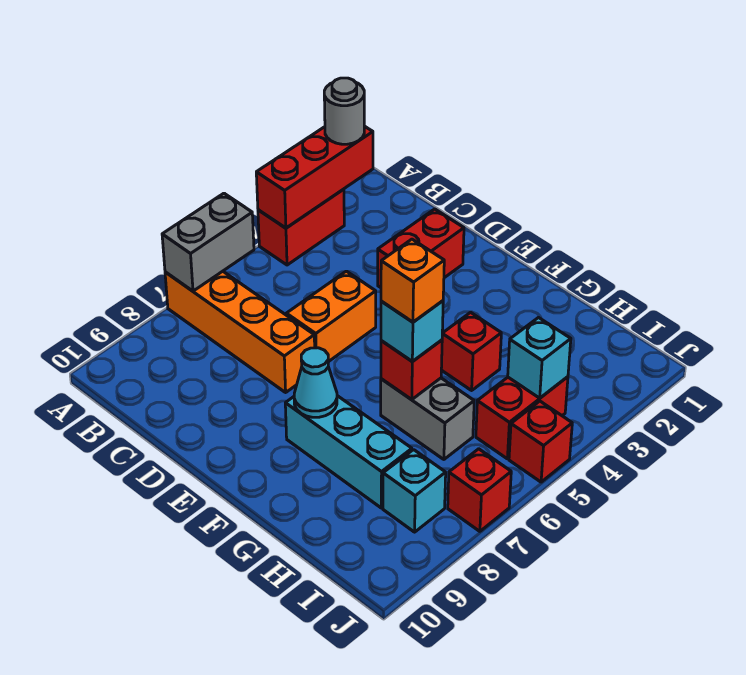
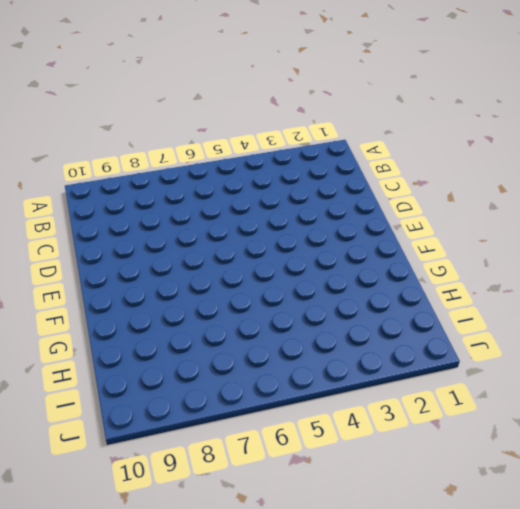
none -> red brick A3:A4 level 1
none -> orange brick A7:D7 level 1
none -> red brick D2:D3 level 1

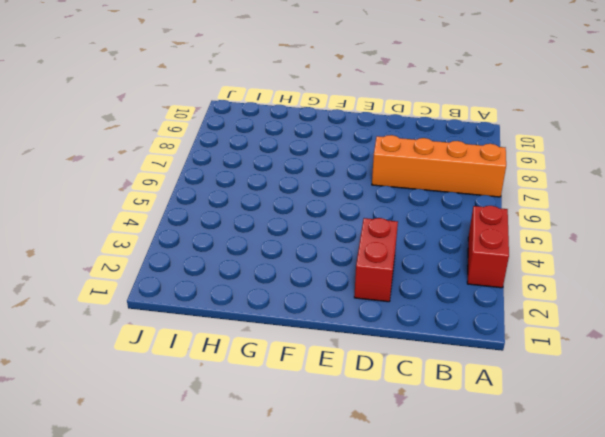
none -> orange brick D5:D6 level 1
none -> cyan brick F8:H8 level 1
none -> red brick G4 level 1

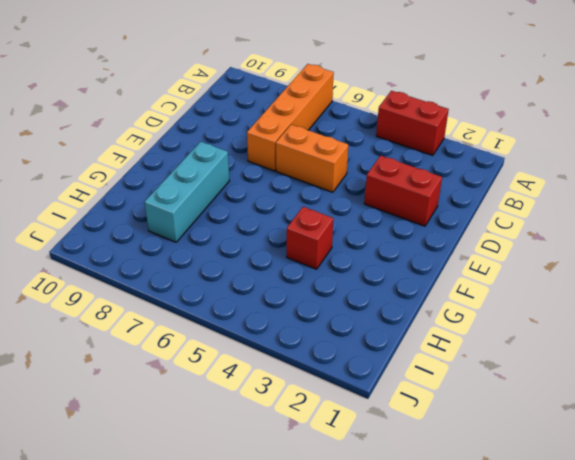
none -> grey brick G6:H6 level 1
none -> red brick I4:I5 level 1
none -> cyan brick I8 level 1

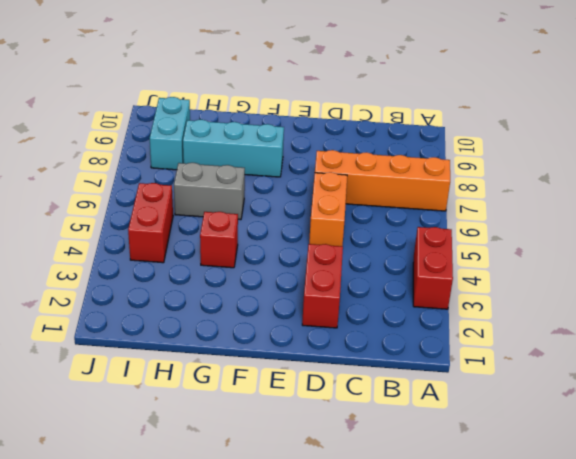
cyan brick I8:I9 level 1 -> cyan brick I8 level 1
none -> red brick J5 level 1
none -> red brick J7 level 1
none -> red brick A2:A4 level 2

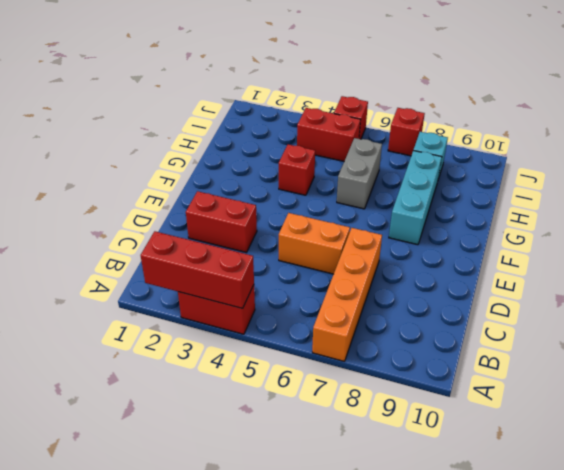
none -> grey brick A6:A7 level 2
none -> cyan cone F8 level 2
none -> red brick G6 level 2

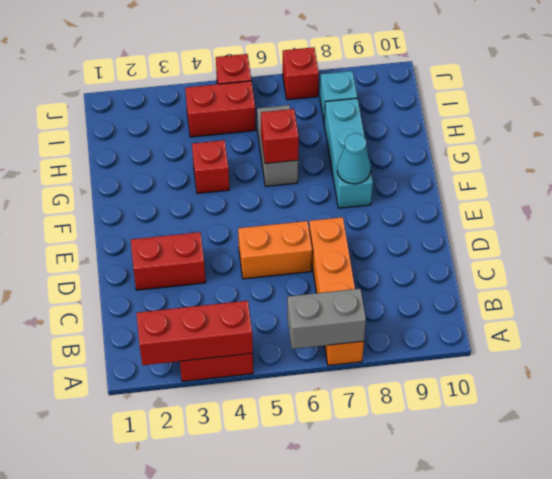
none -> cyan brick I4 level 2
none -> grey round brick A2 level 3
none -> cyan brick G6 level 3

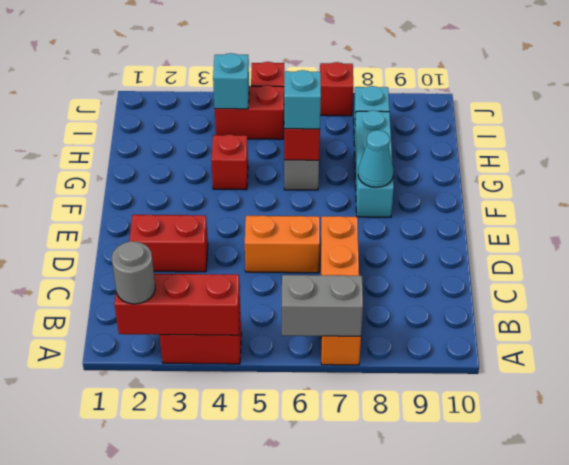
none -> orange brick G6 level 4

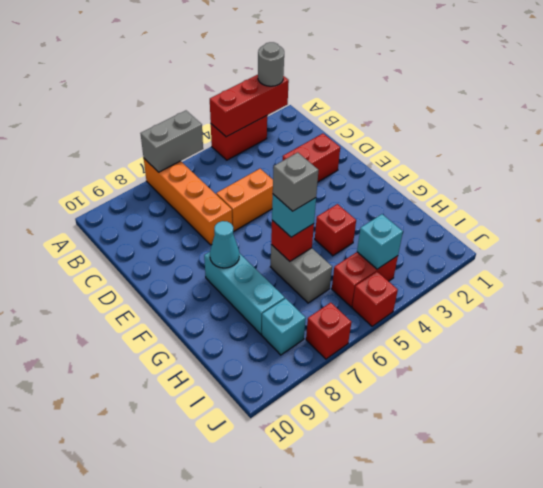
grey brick G6 level 4 -> orange brick G6 level 4

